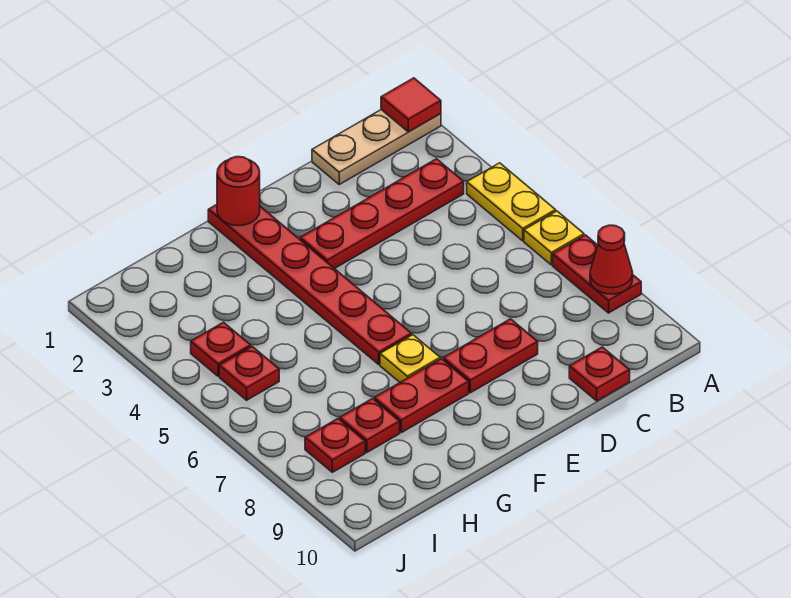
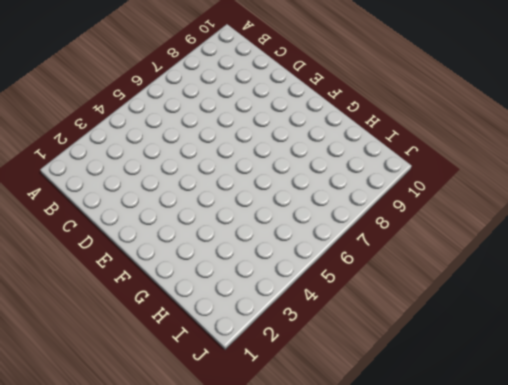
none -> tan plate A1:C1 level 1
none -> yellow plate A4:A5 level 1
none -> yellow plate A6 level 1

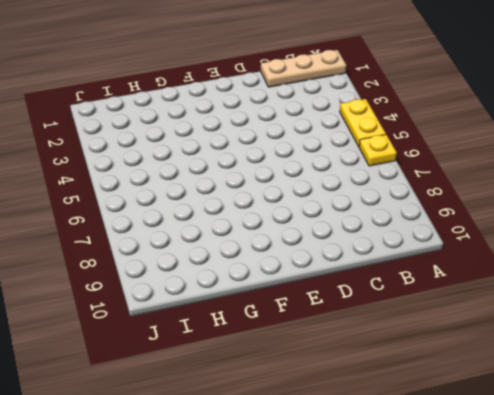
none -> red plate A7:A8 level 1
none -> red plate B3:E3 level 1
none -> red plate C10 level 1

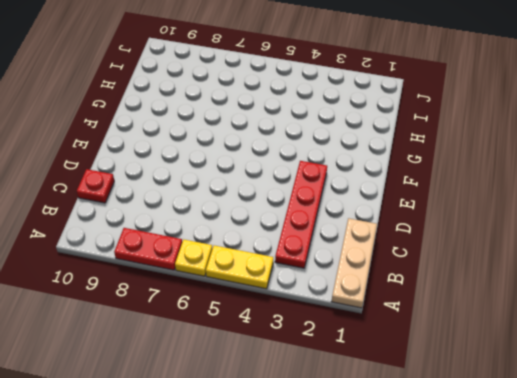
none -> red plate D8:E8 level 1
none -> red plate F1:F6 level 1
none -> yellow plate F7 level 1

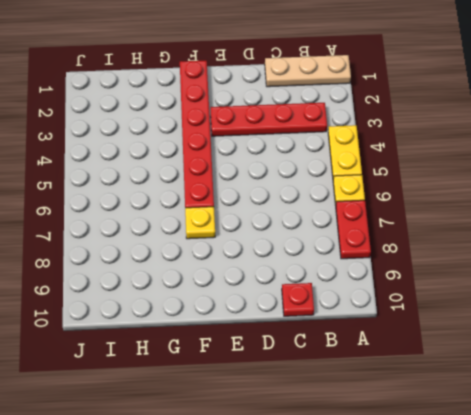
none -> red plate D8:E8 level 1
none -> red plate F8:G8 level 1
none -> red plate H8 level 1

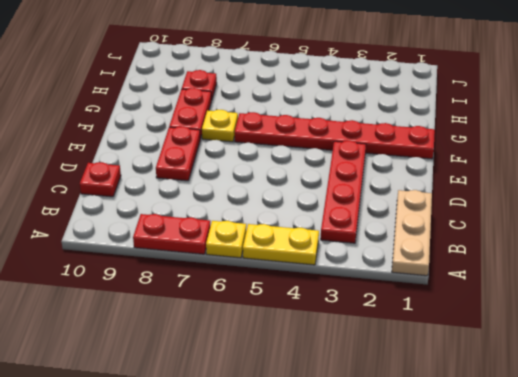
none -> red plate I4 level 1
none -> red plate I5 level 1
none -> red plate I8 level 1

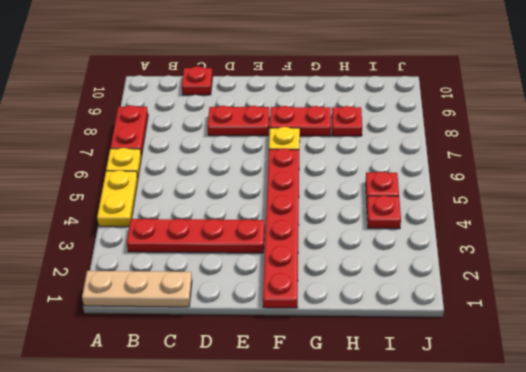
none -> red plate I8 level 1
none -> red tile A1 level 2
none -> red cone A8 level 2

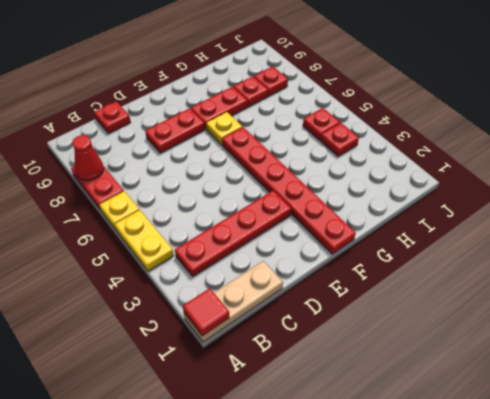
none -> red round brick F1 level 2

